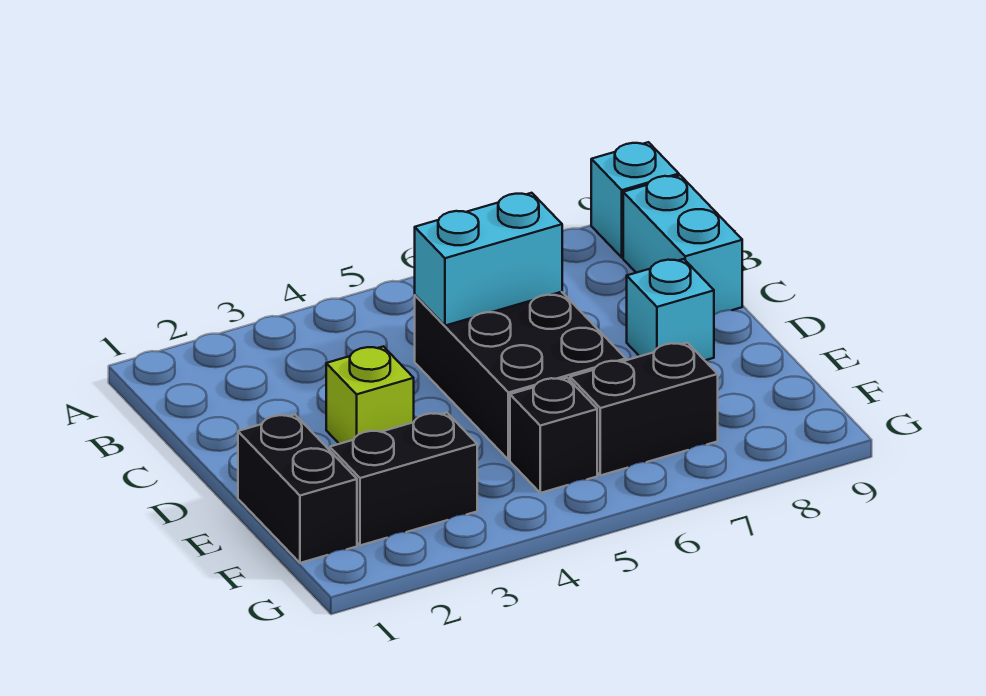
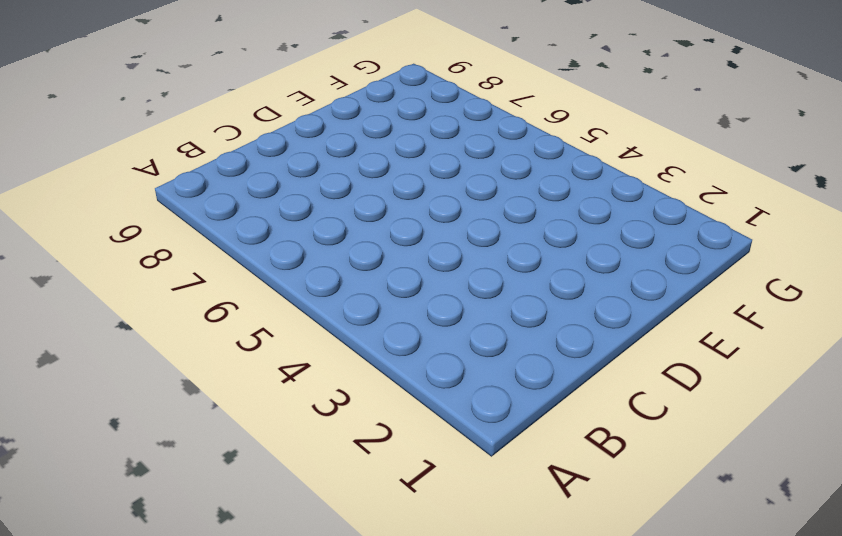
none -> cyan brick A9 level 1
none -> cyan brick B9:C9 level 1

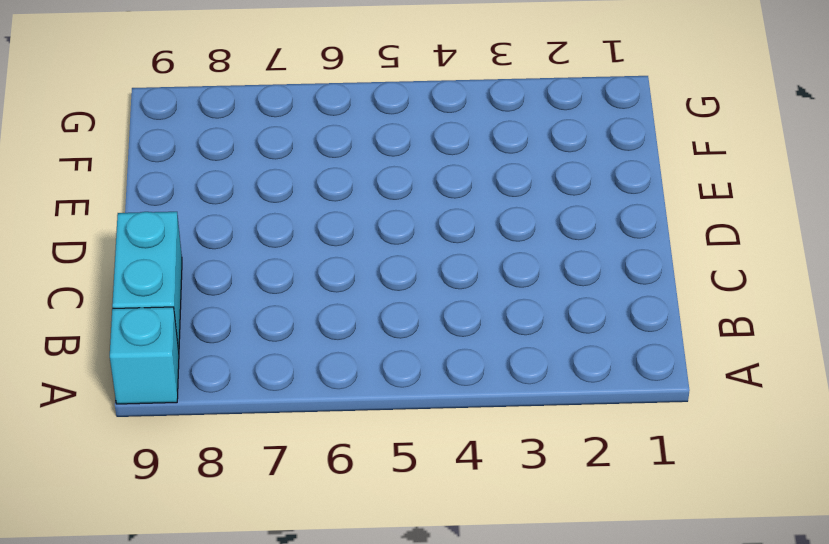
none -> black brick C5:E6 level 1
none -> lime brick D3 level 1

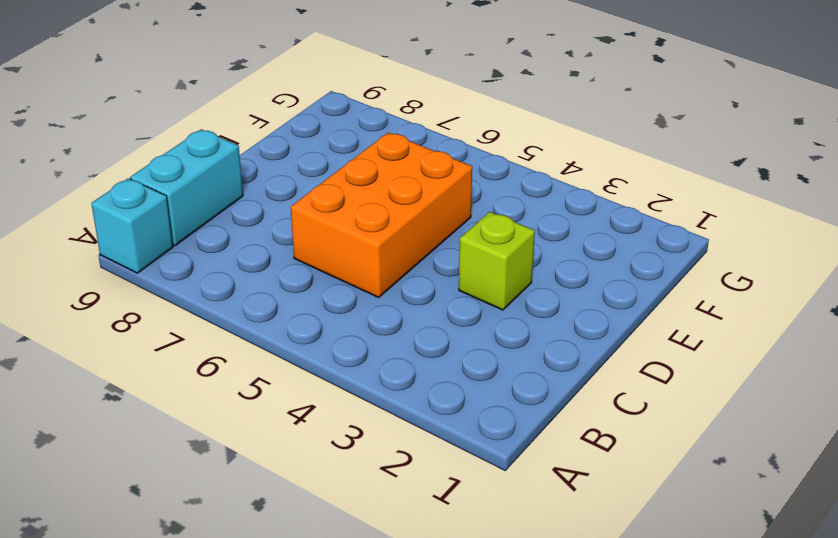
orange brick C5:E6 level 1 -> black brick C5:E6 level 1
none -> cyan brick D8 level 1
none -> black brick E1:F1 level 1

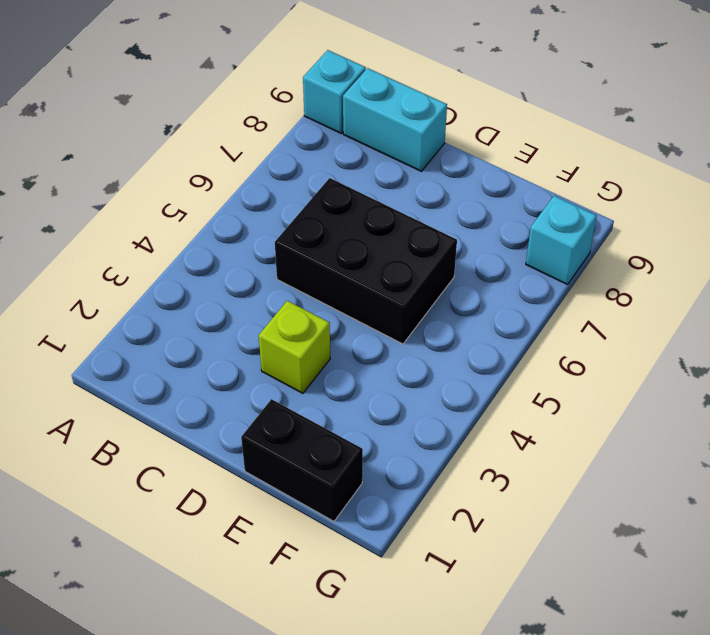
cyan brick G8 level 1 -> cyan brick D8 level 1
none -> black brick F2:F3 level 1
none -> black brick F5 level 1

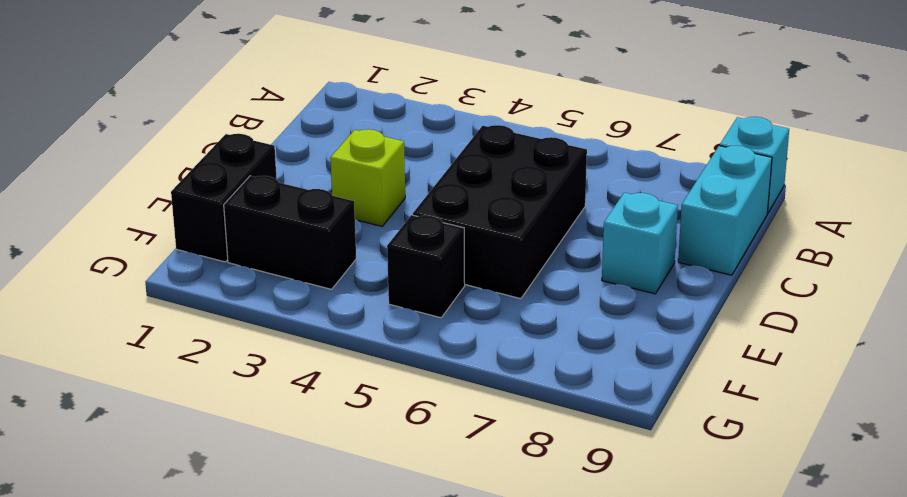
none -> black brick F6:F7 level 1
none -> cyan brick C5:C6 level 2

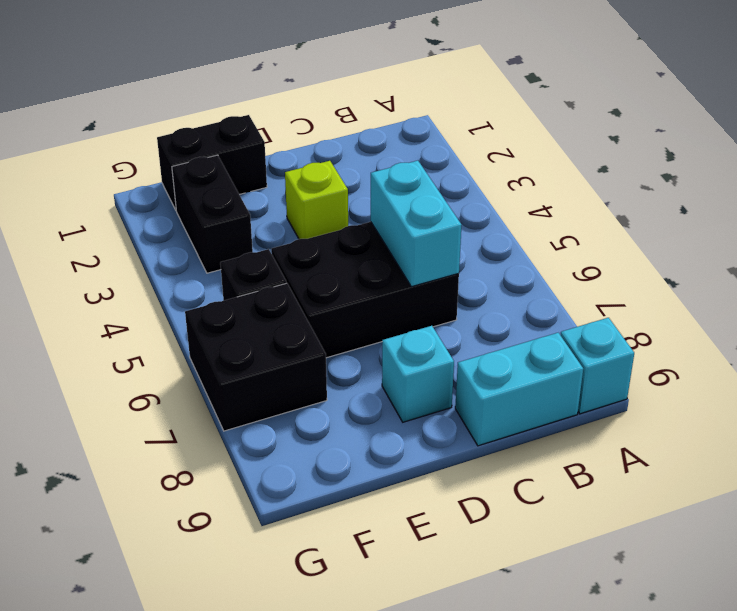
black brick F6:G7 level 1 -> black brick F6:F7 level 1

